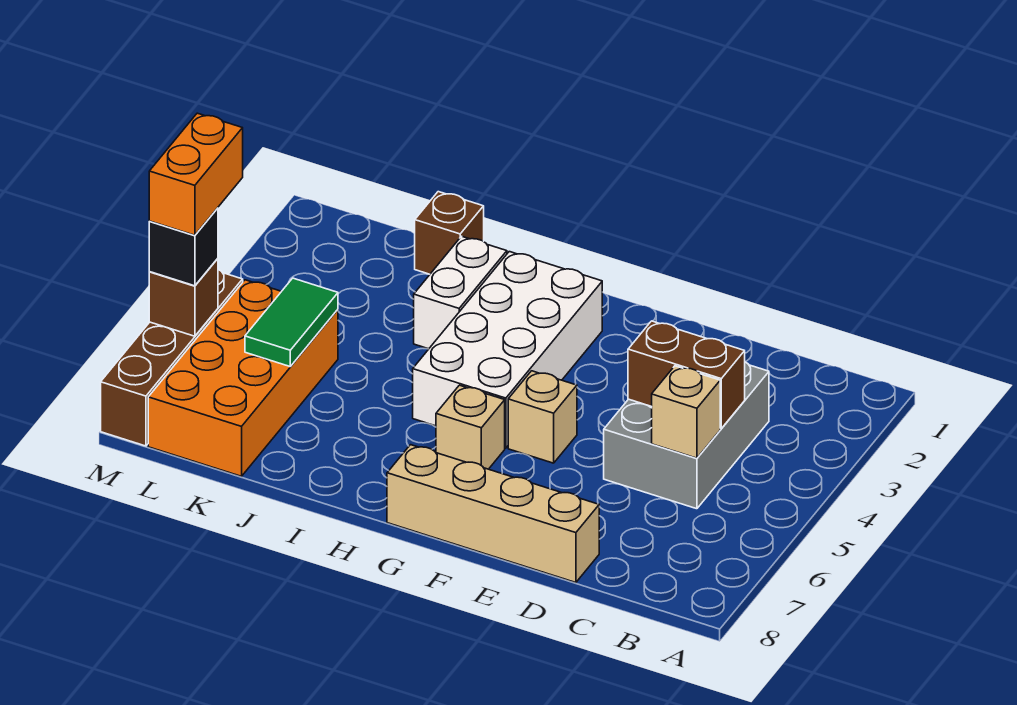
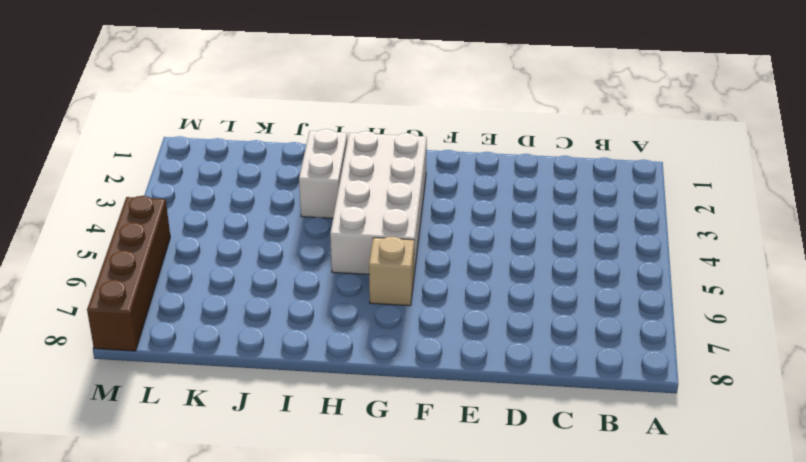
none -> grey brick C3:D5 level 1
none -> tan brick D8:G8 level 1
none -> tan brick F5 level 1

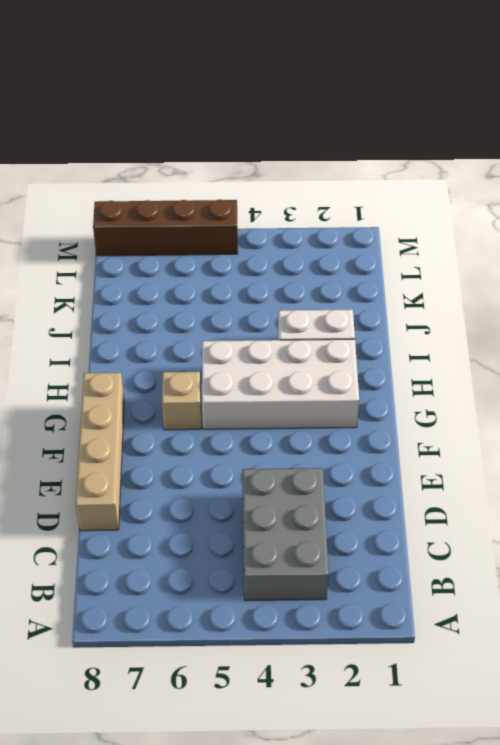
grey brick B3:D4 level 1 -> grey brick C3:D5 level 1
none -> tan brick F5 level 1
none -> brown brick J1 level 1
none -> orange brick K5:L8 level 1

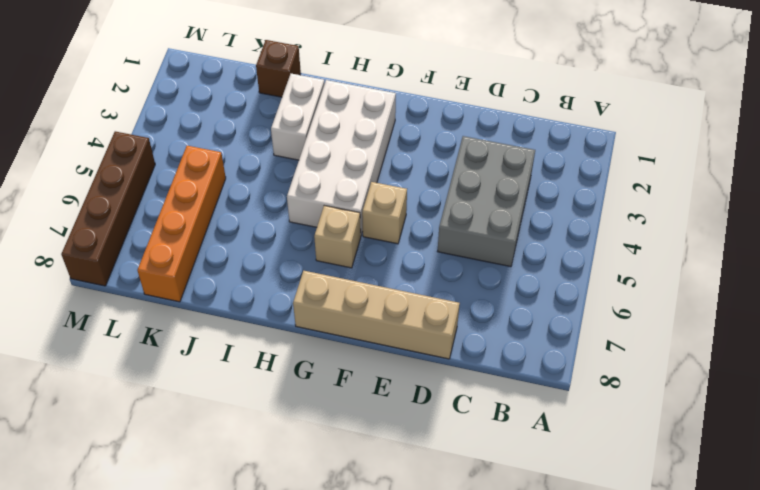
orange brick K5:K8 level 1 -> orange brick K5:L8 level 1
none -> brown brick C4:D4 level 2
none -> tan brick C5 level 2
none -> green tile K5:K6 level 2

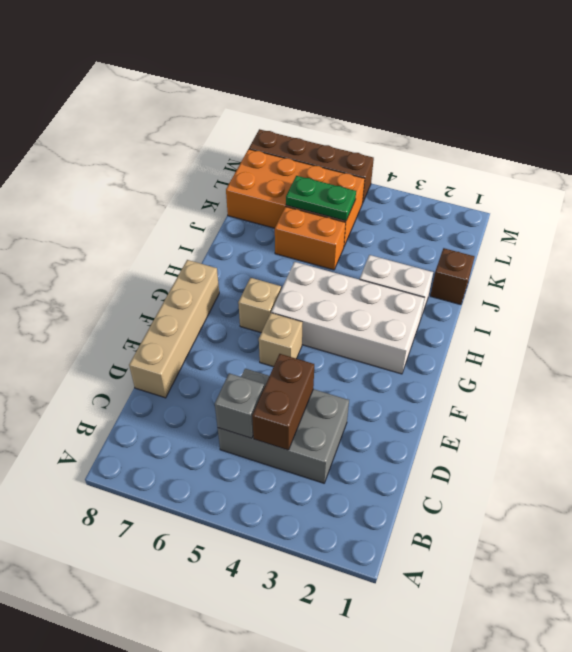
grey brick C5 level 2 -> tan brick C5 level 2
orange brick J5:J6 level 1 -> orange brick M5:M6 level 4
green plate K5:K6 level 2 -> green tile K5:K6 level 2
none -> brown brick M6 level 2
none -> black brick M6 level 3

